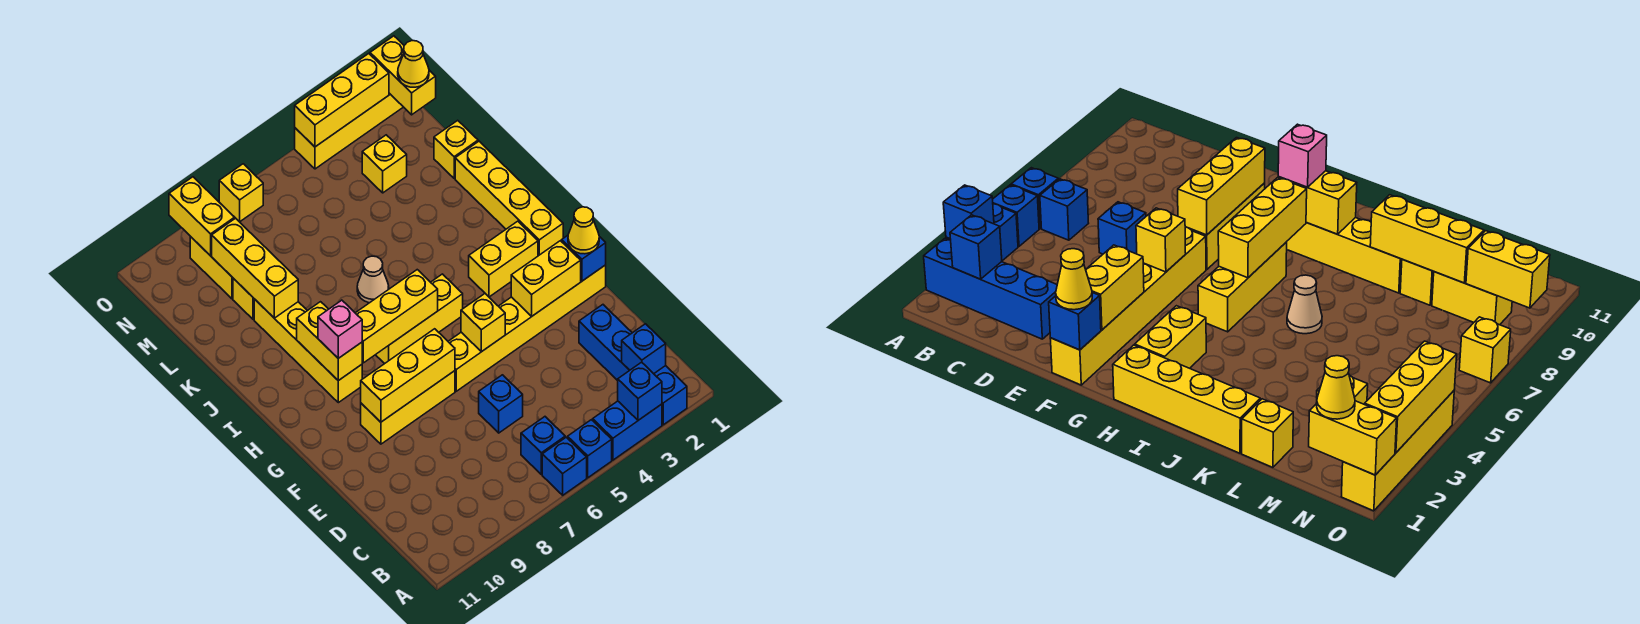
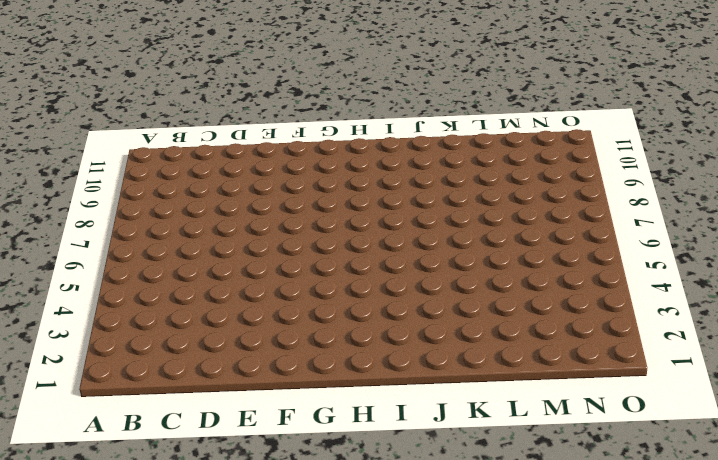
none -> blue brick A2:D2 level 1
none -> blue brick A3:A4 level 1
none -> blue brick A5 level 1
none -> blue brick A6 level 1

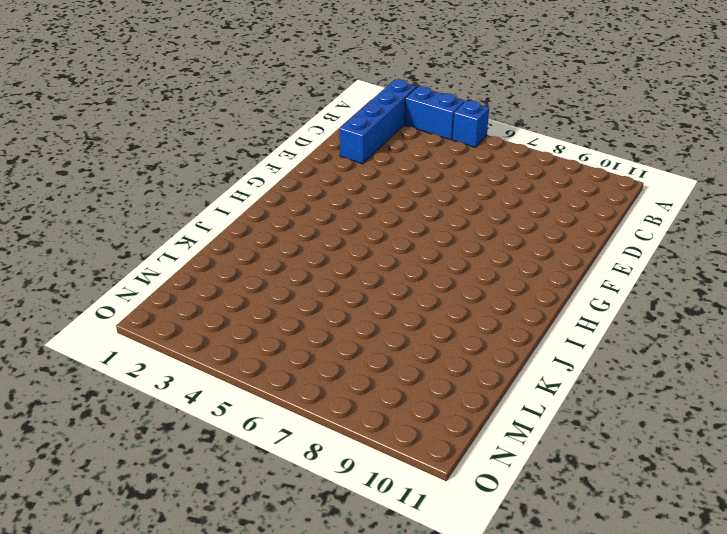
none -> blue brick A6 level 1
none -> blue brick B6 level 1
none -> blue brick D6 level 1
none -> yellow brick F1:F6 level 1

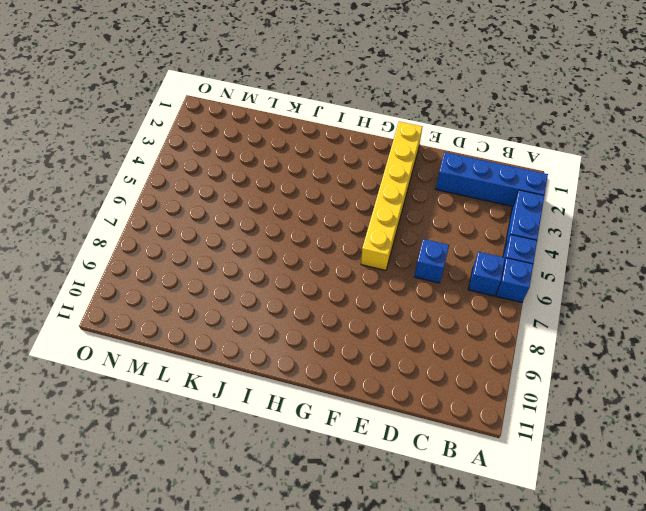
none -> yellow brick F7:F9 level 1
none -> yellow brick H1:K1 level 1
none -> yellow brick H2:H3 level 1
none -> yellow brick H5:H7 level 1

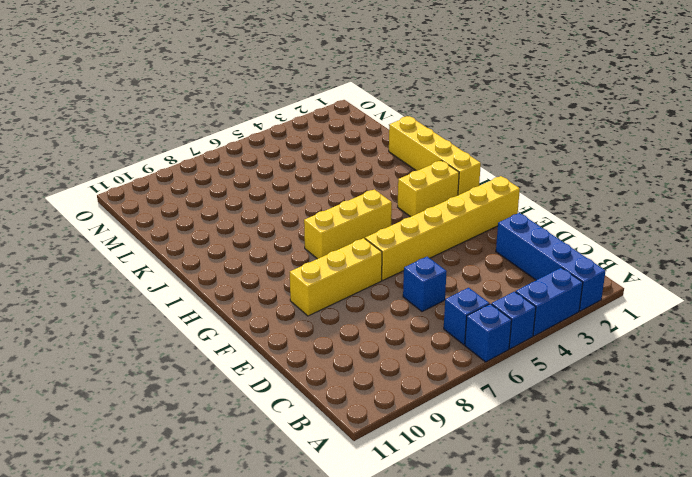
none -> yellow brick H9:K9 level 1
none -> tan cone J6 level 1
none -> yellow brick L1 level 1
none -> yellow brick L9 level 1

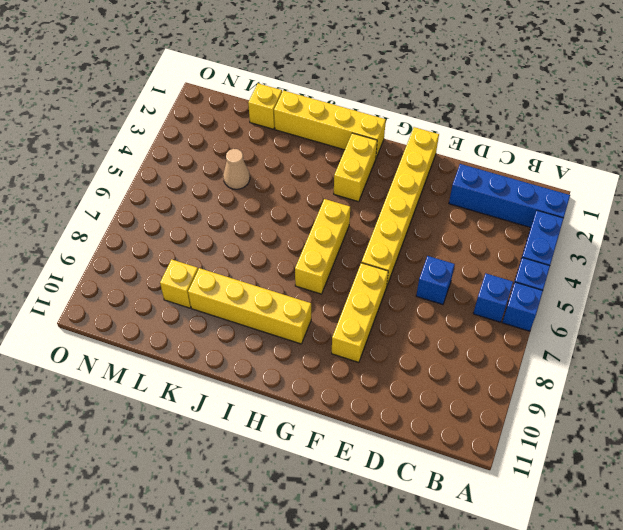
tan cone L4 level 1 -> tan cone J6 level 1
none -> yellow brick M3 level 1
none -> yellow brick M9:N9 level 1
none -> yellow brick O1:O4 level 1
none -> yellow brick O7 level 1

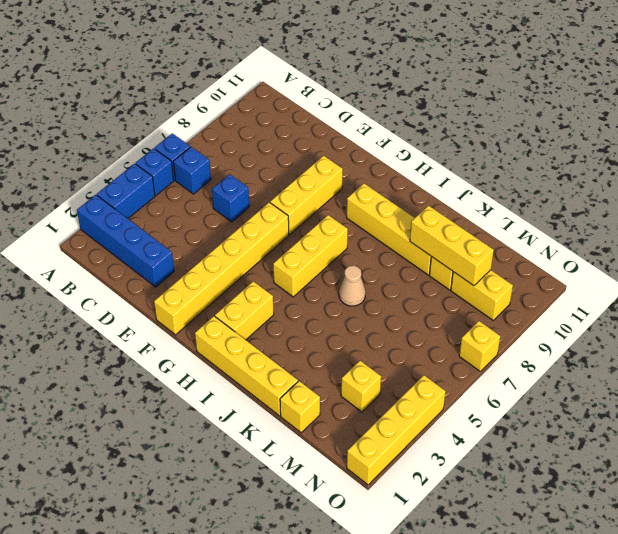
none -> blue brick A3 level 2
none -> blue brick B2 level 2
none -> blue brick F1 level 2
none -> yellow brick F2:F3 level 2

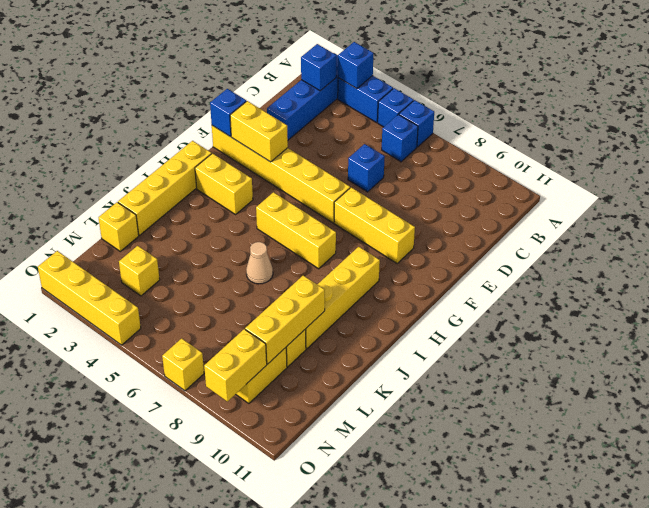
none -> yellow brick F5 level 2
none -> yellow brick F7:F9 level 2
none -> yellow brick H6:H8 level 2
none -> yellow brick H9:I9 level 2

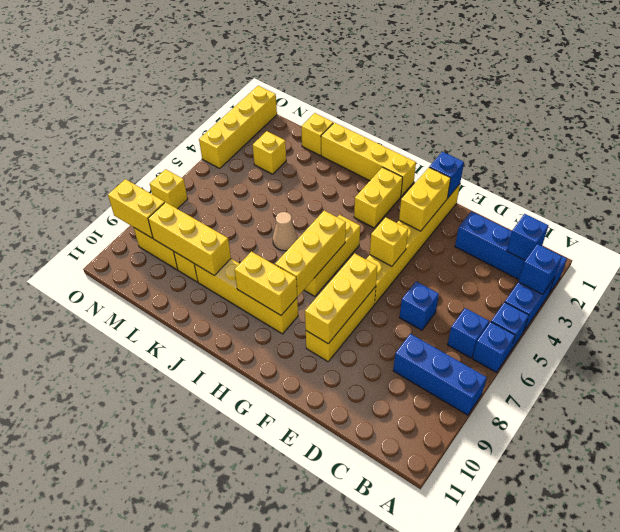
blue brick A8:C8 level 1 -> none
none -> yellow brick N1:O1 level 2
none -> yellow brick O2:O4 level 2
none -> yellow cone F1 level 3
none -> pink brick H9 level 3

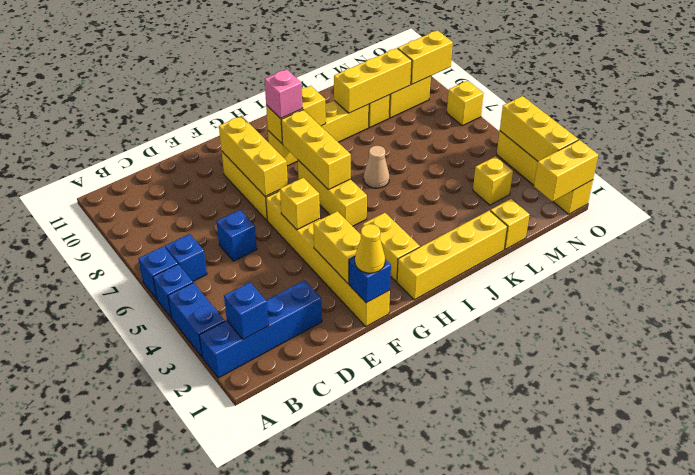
none -> blue brick A3 level 2
none -> yellow cone N1 level 3

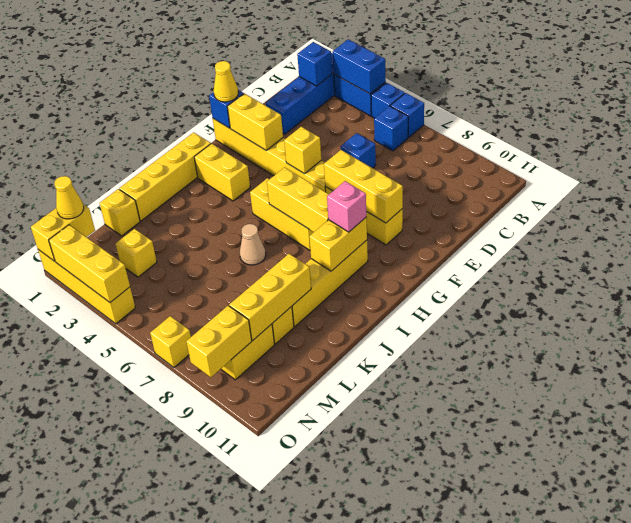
blue brick A3:A4 level 2 -> blue brick A3 level 2

